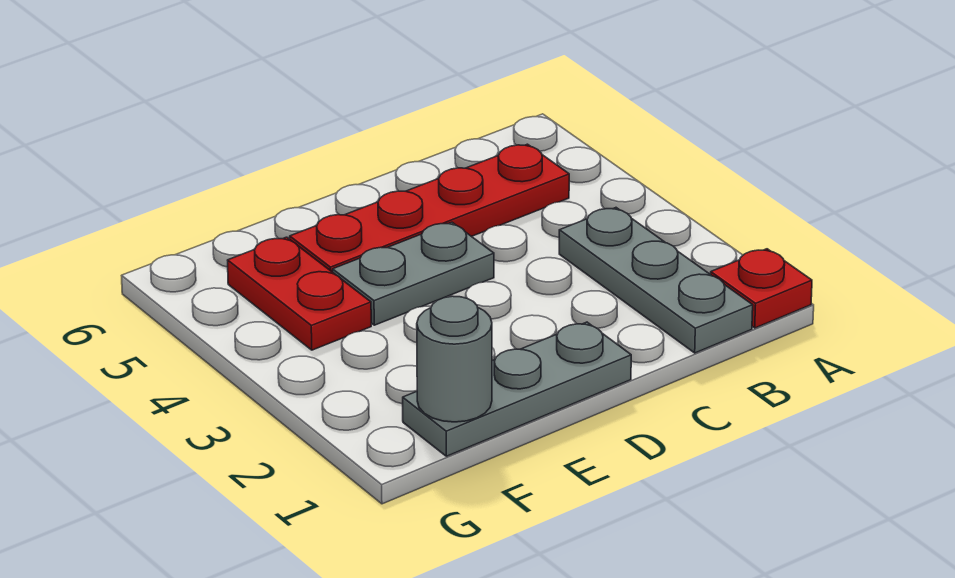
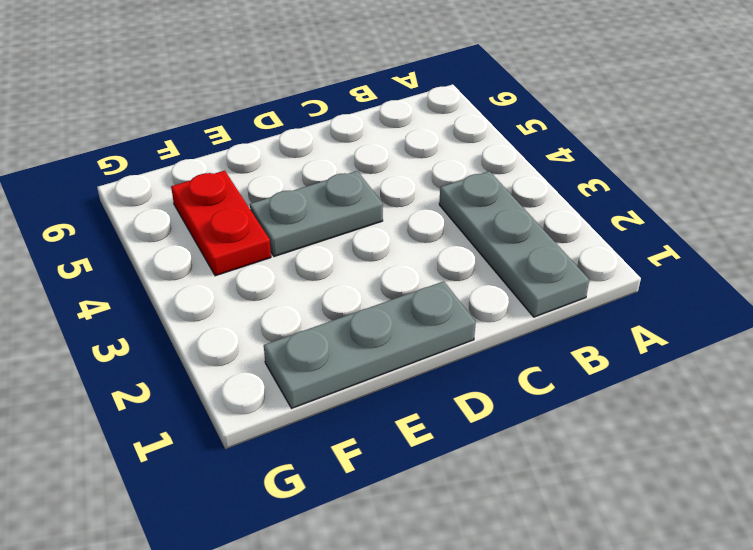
none -> red plate A1 level 1
none -> red plate B5:E5 level 1

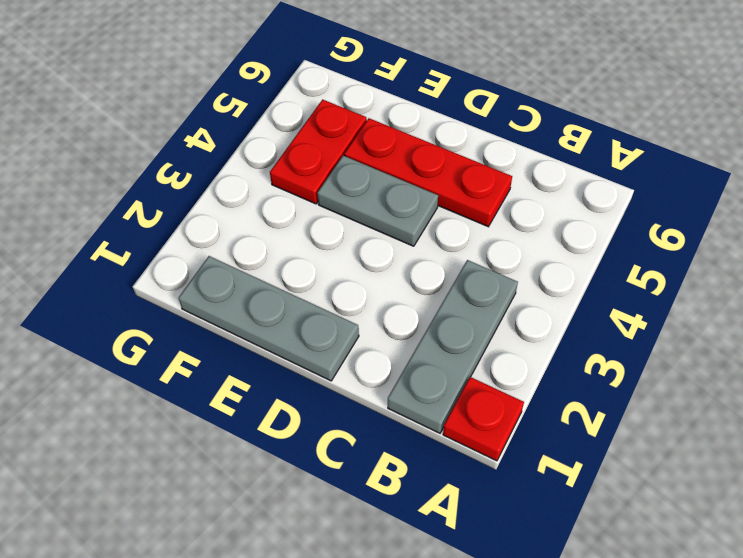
red plate C5:E5 level 1 -> red plate B5:E5 level 1
none -> grey round brick F1 level 2

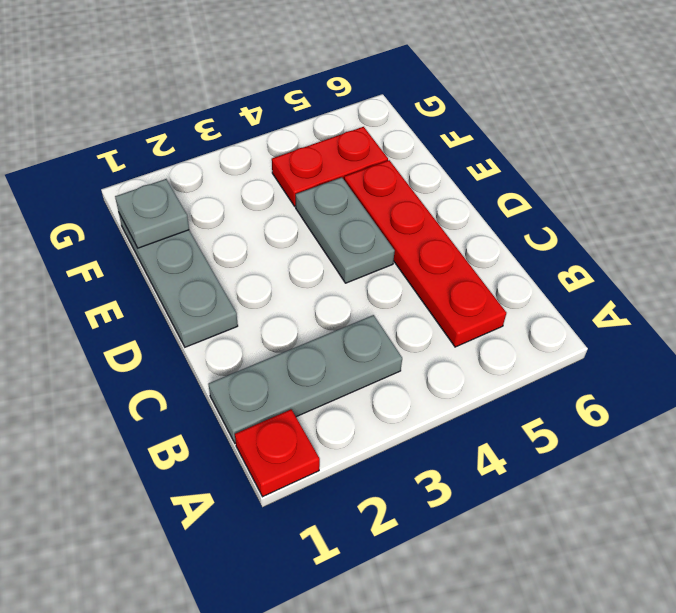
grey plate F1 level 2 -> grey round brick F1 level 2

